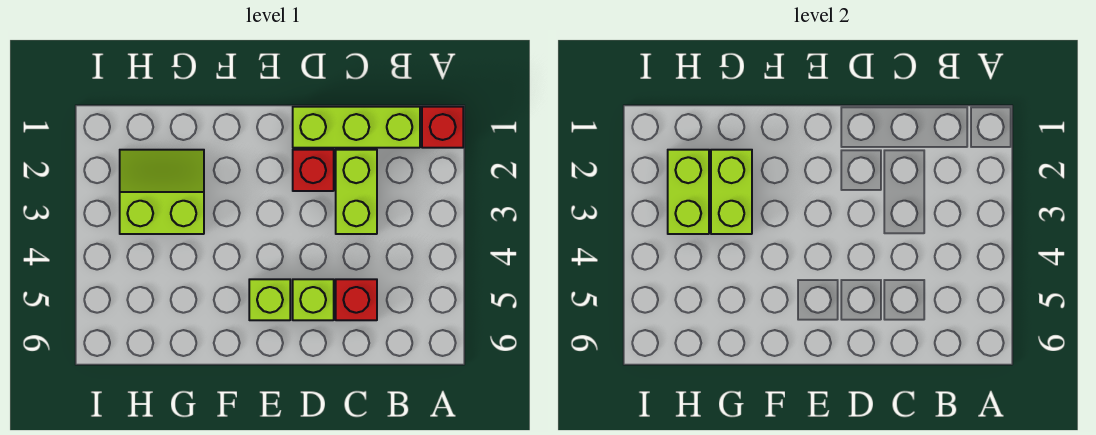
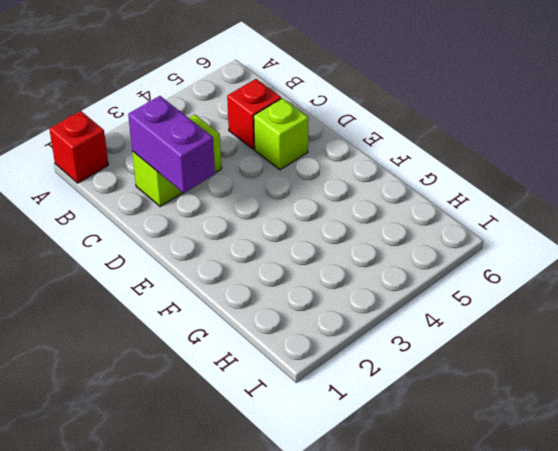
purple brick C2:D2 level 2 -> none
none -> lime brick B1:D1 level 1
none -> red brick D2 level 1

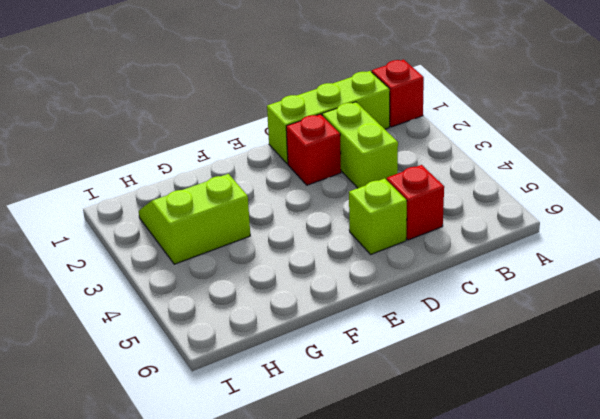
none -> lime brick E5 level 1
none -> lime brick G2:G3 level 2

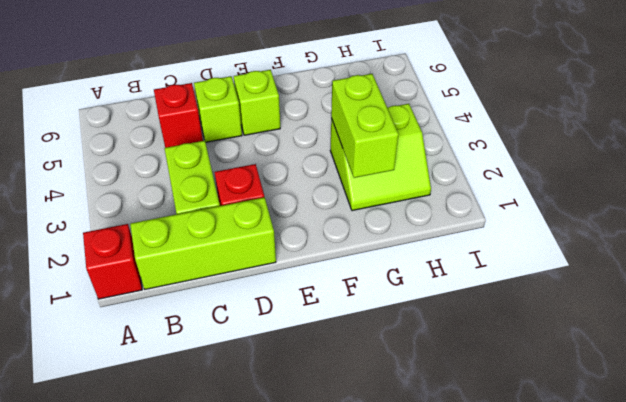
none -> lime brick H2:H3 level 2

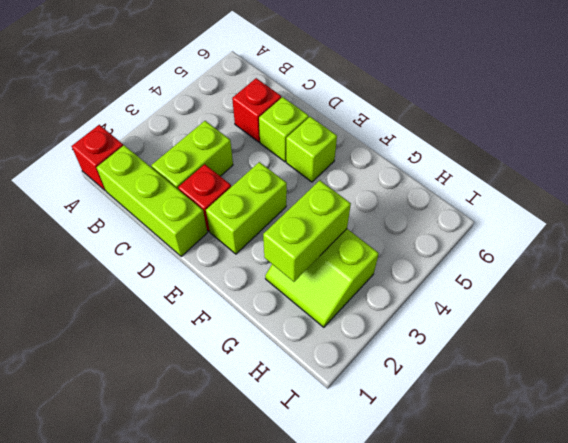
lime brick E2:E3 level 1 -> lime brick H2:H3 level 2

